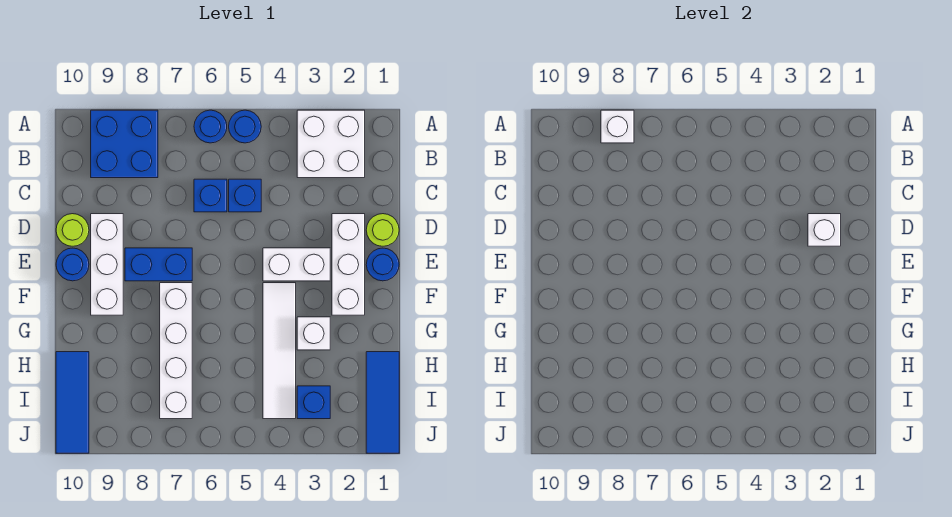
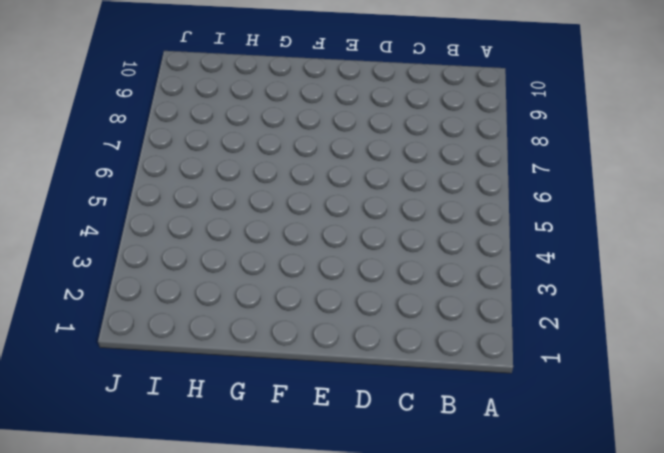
none -> white brick A2:B3 level 1
none -> blue round brick A5 level 1
none -> blue round brick A6 level 1

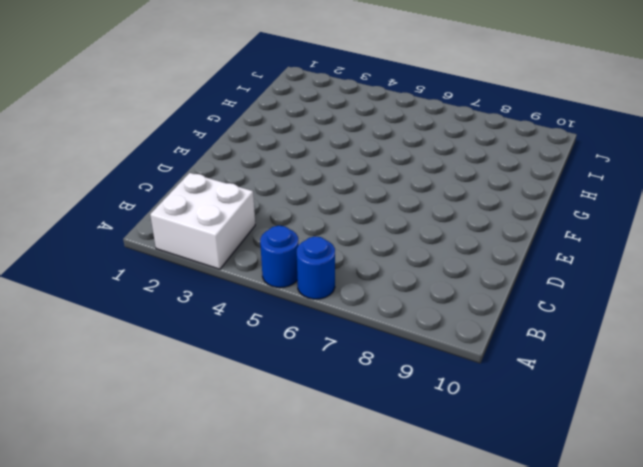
none -> blue brick A8:B9 level 1
none -> blue brick C5 level 1
none -> blue brick C6 level 1

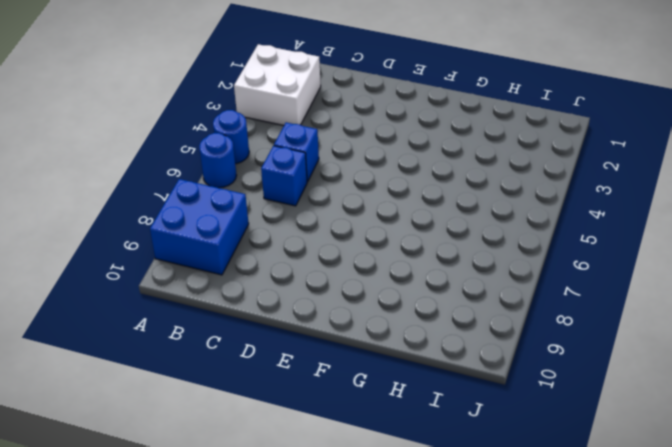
none -> lime round brick D1 level 1
none -> white brick D2:F2 level 1
none -> white brick D9:F9 level 1

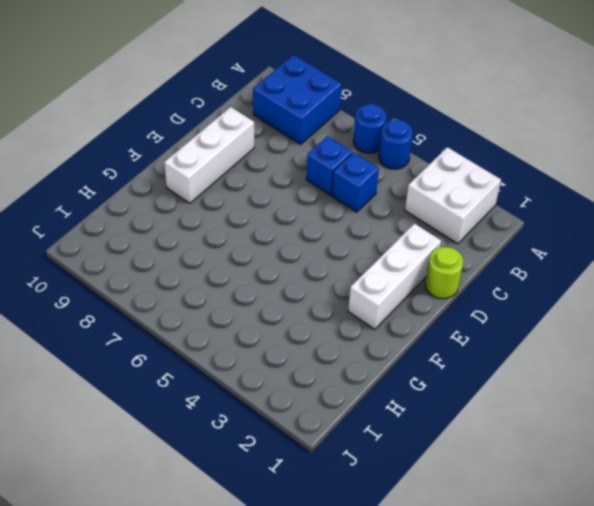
none -> lime round brick D10 level 1
none -> blue round brick E1 level 1
none -> white brick E3:E4 level 1

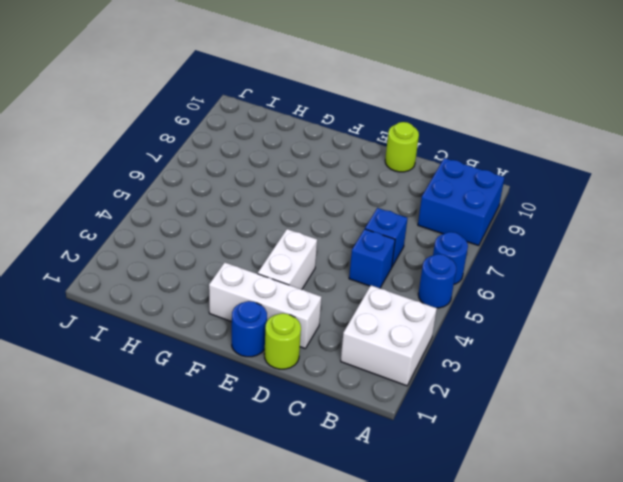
none -> white brick D9:F9 level 1
none -> blue brick E7:E8 level 1
none -> blue round brick E10 level 1

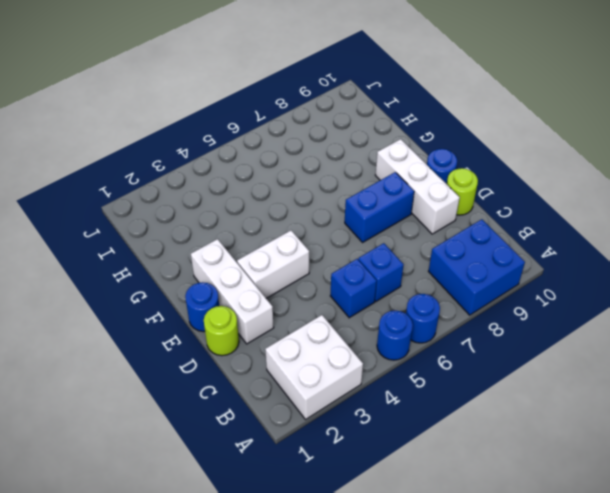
none -> white tile F4:I4 level 1
none -> white brick F7:I7 level 1
none -> white brick G3 level 1

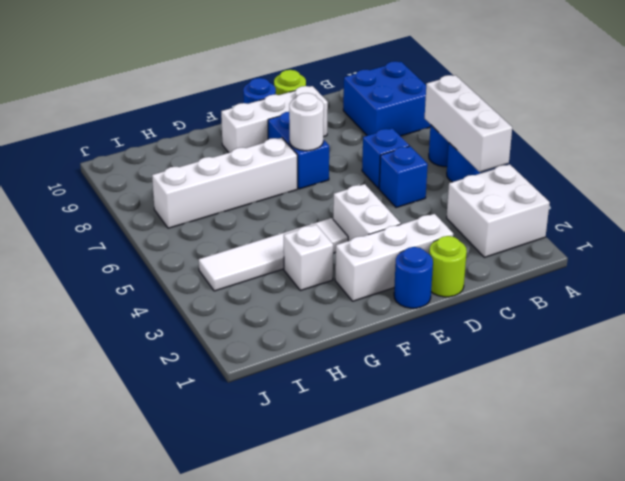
white brick A4:A6 level 2 -> none
white round brick E7 level 2 -> none
none -> blue tile H1:J1 level 1
none -> blue tile H10:J10 level 1
none -> blue brick I3 level 1

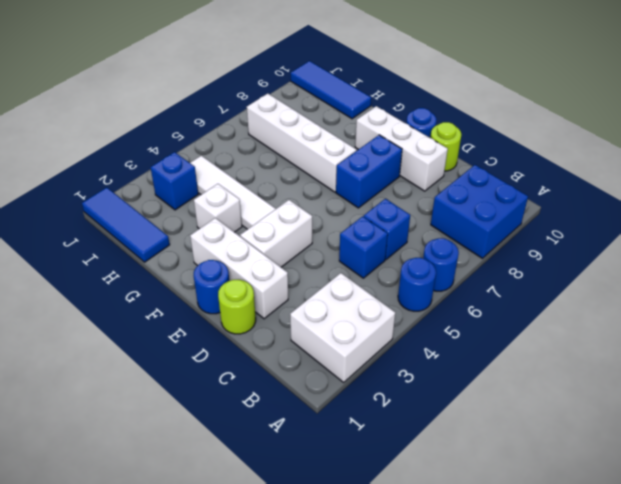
none -> white brick A8 level 2
none -> white brick D2 level 2

